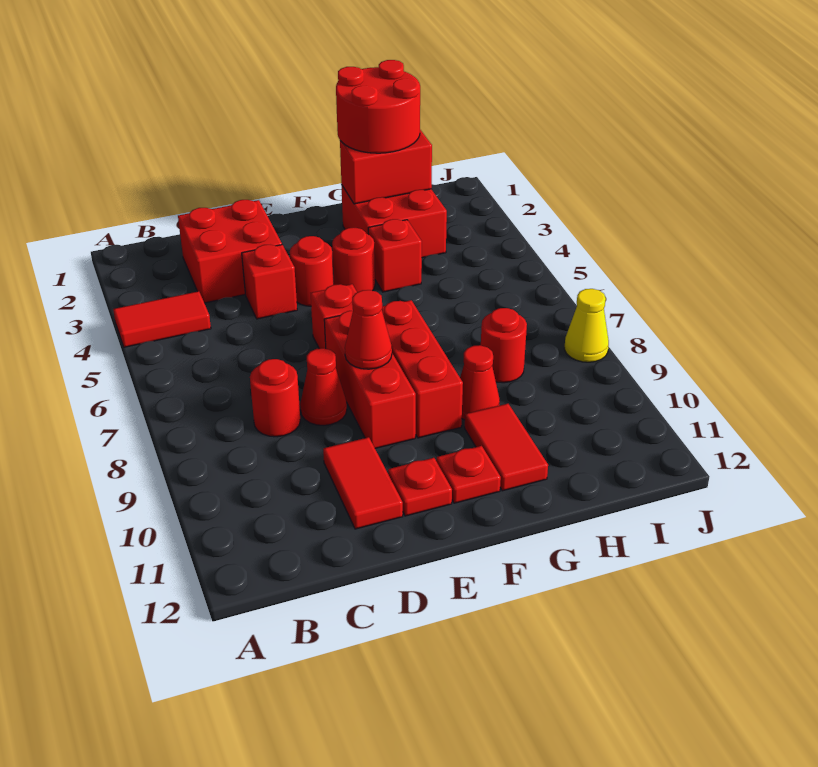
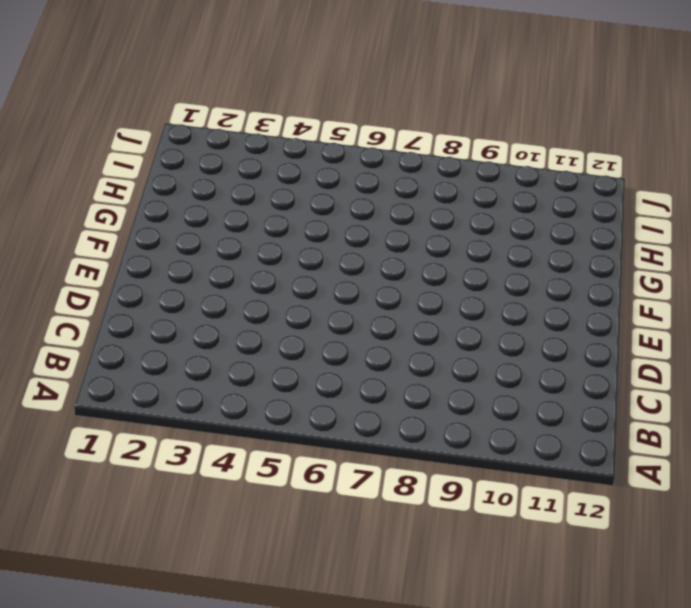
none -> red tile A4:B4 level 1
none -> red brick C2:D3 level 1
none -> red round brick C8 level 1

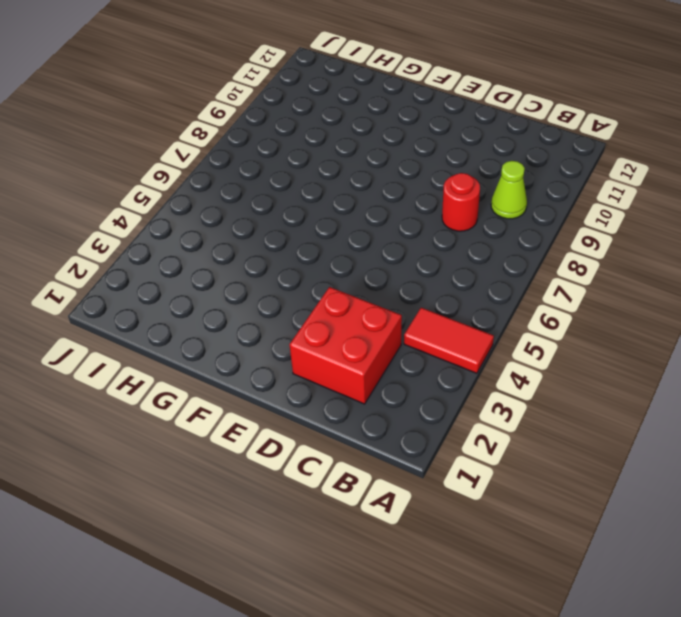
lime cone B9 level 1 -> none
none -> red brick D4 level 1
none -> red cone D8 level 1
none -> red tile D10:D11 level 1

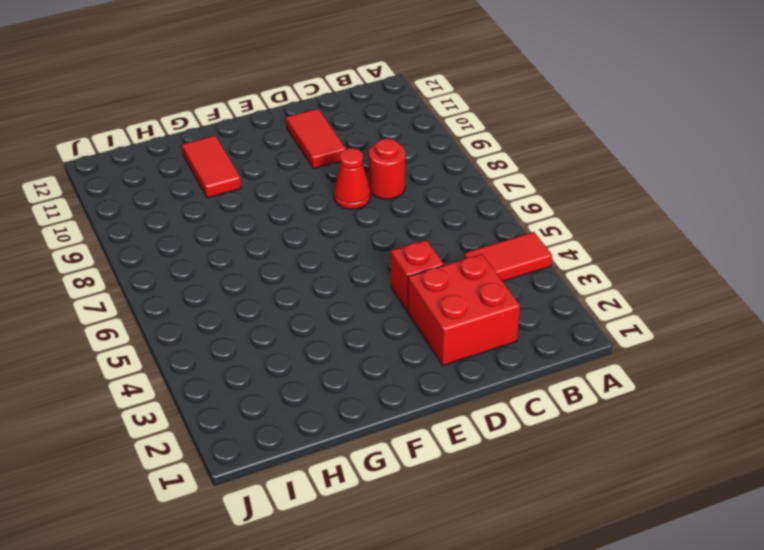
none -> red round brick E4 level 1
none -> red brick E6 level 1
none -> red brick E7:E9 level 1

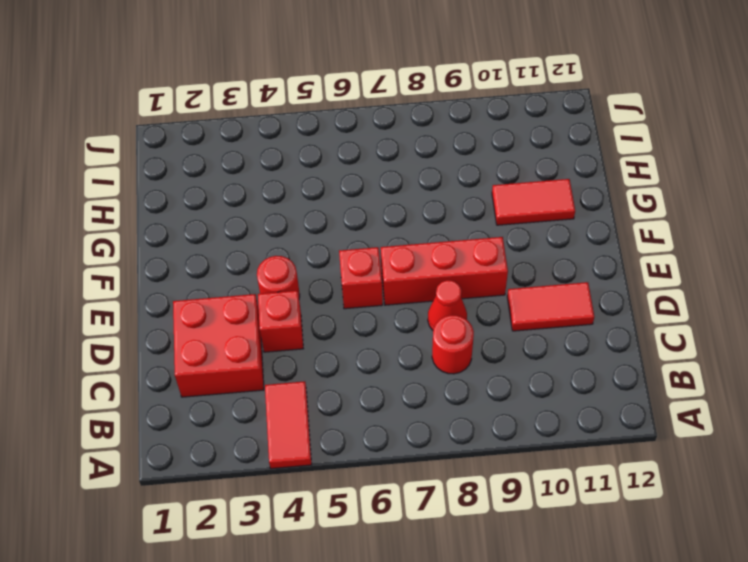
none -> red plate E11 level 1
none -> red round brick F4 level 1
none -> red brick F7:F9 level 1

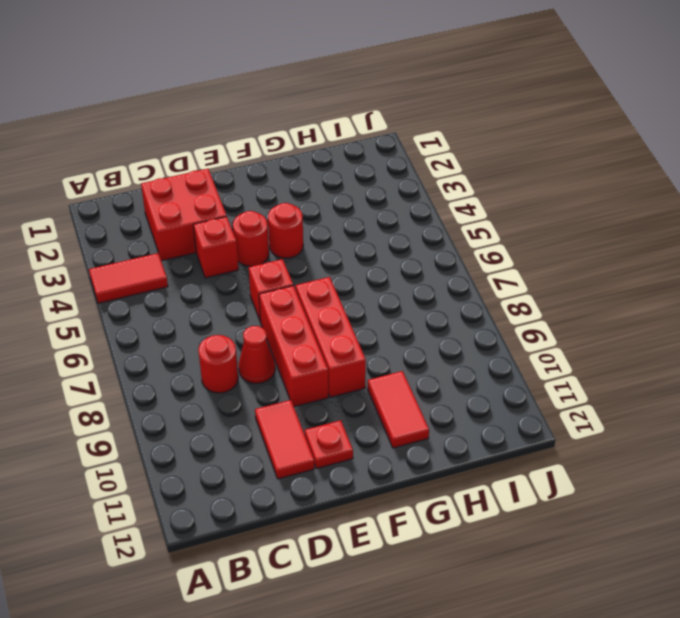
none -> red plate F11 level 1
none -> red brick G2:H3 level 1
none -> red brick G4 level 1

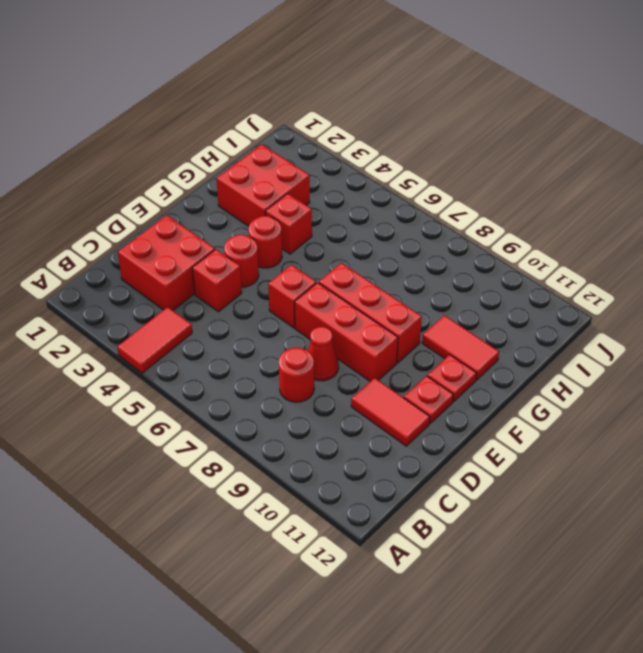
none -> red cone G9 level 1
none -> red round brick H8 level 1
none -> yellow cone J8 level 1

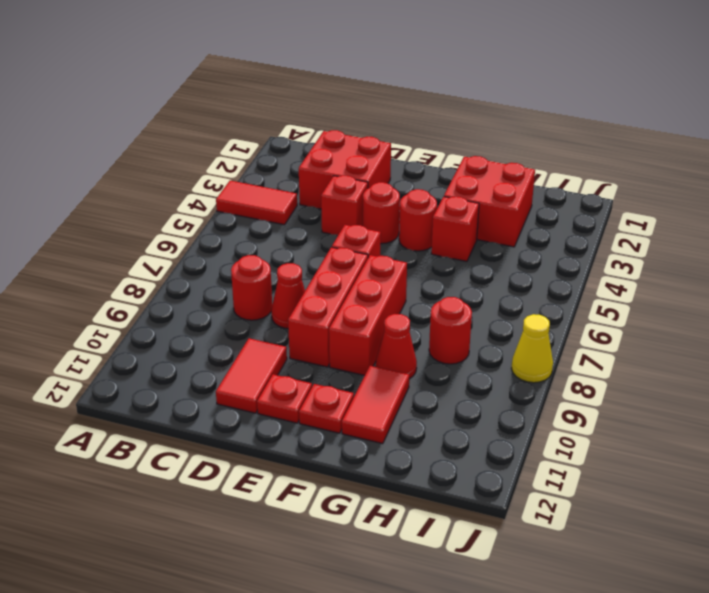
none -> red cone E8 level 2
none -> red brick G2:H2 level 2
none -> red round brick G1:H2 level 3

